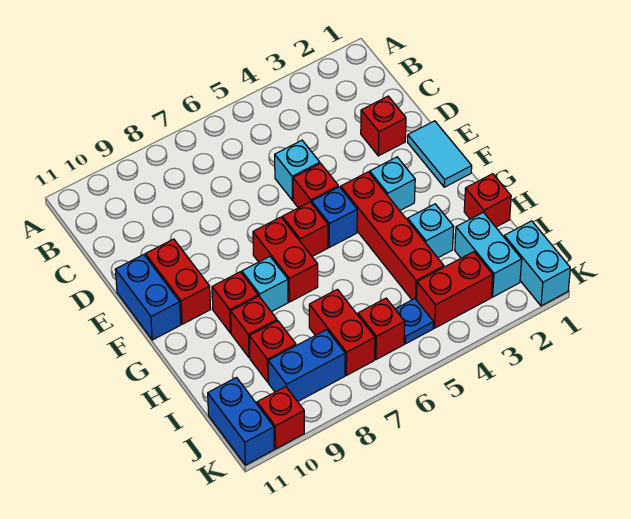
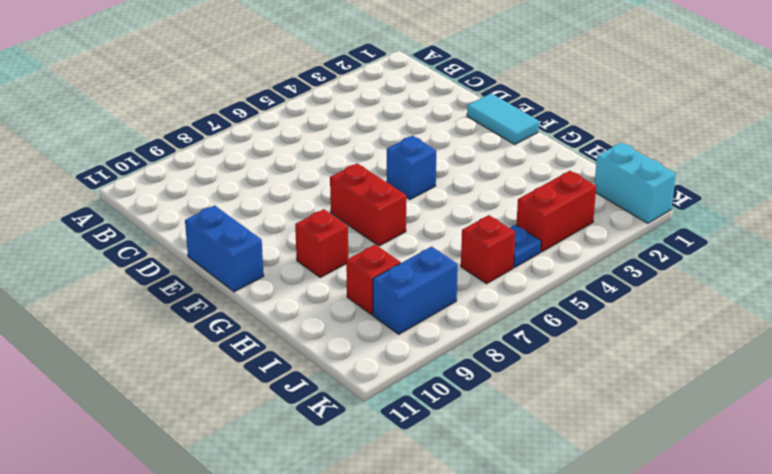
none -> red brick D2 level 1
none -> cyan brick D5 level 1
none -> red brick E5 level 1

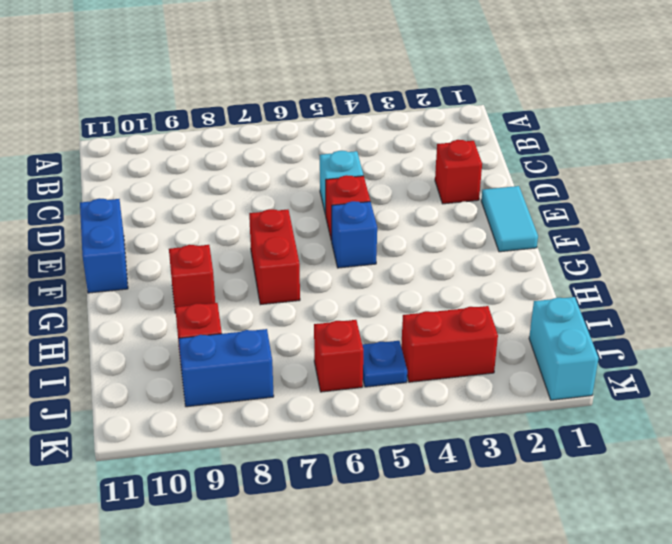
none -> red brick E10:F10 level 1
none -> cyan brick F3 level 1
none -> red brick F4:I4 level 1

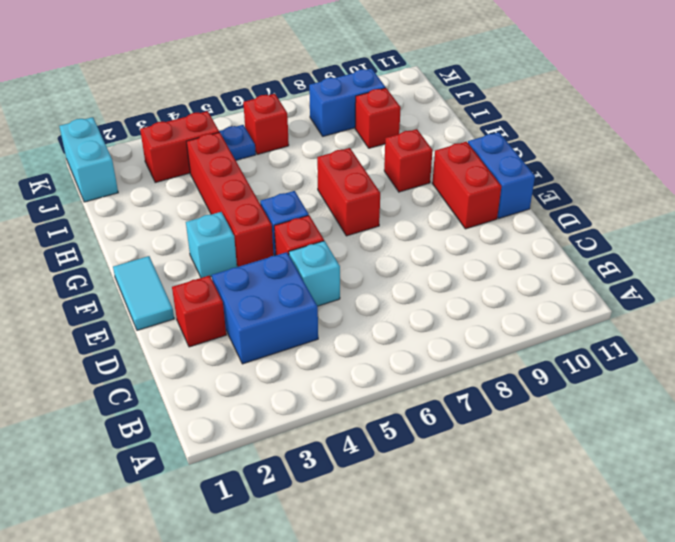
blue brick C3:D4 level 1 -> none
none -> red brick F6 level 1
none -> cyan brick G8 level 1
none -> red brick H1 level 1

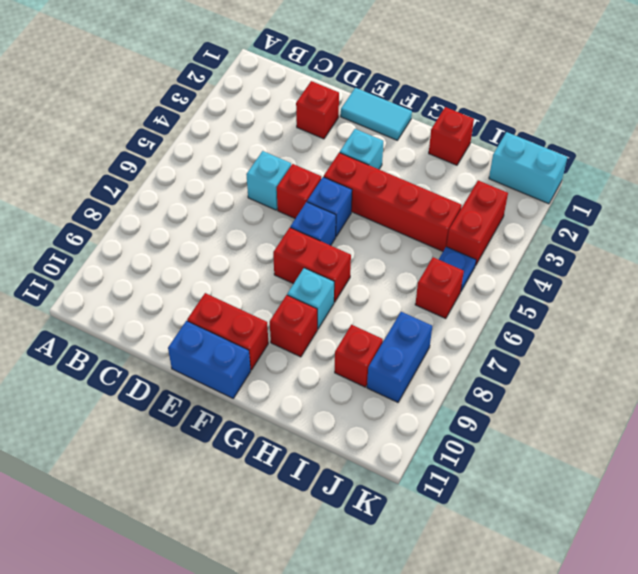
blue brick F6 level 1 -> red brick F6 level 1
none -> cyan brick H3 level 1
none -> red brick H9 level 1
none -> cyan brick I2:J2 level 1

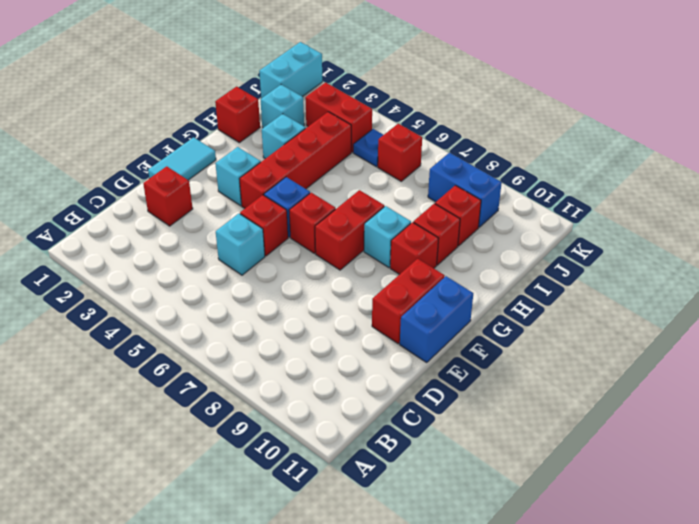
cyan brick I2 level 1 -> cyan brick I2:J2 level 1
none -> red brick I7:J7 level 1
none -> blue brick J11:K11 level 1
none -> red brick K10 level 1

